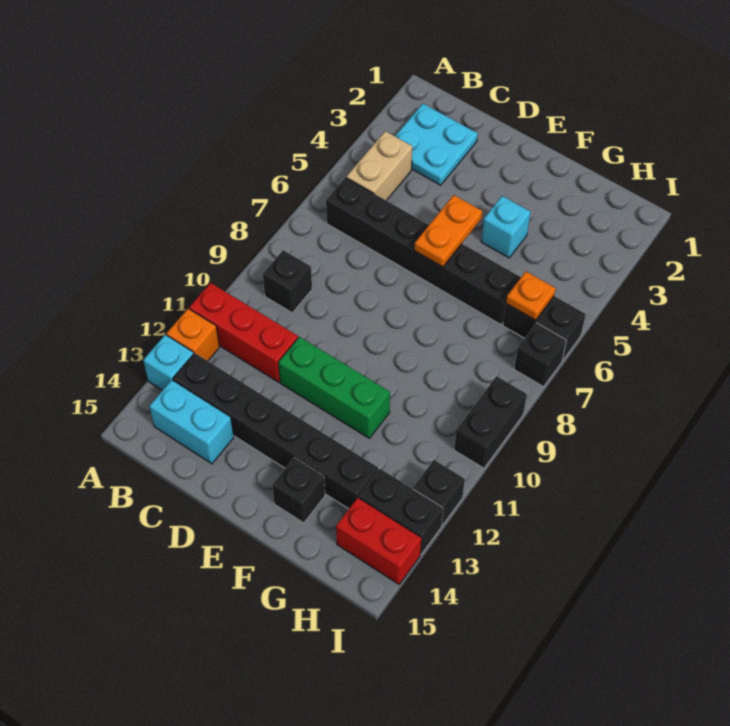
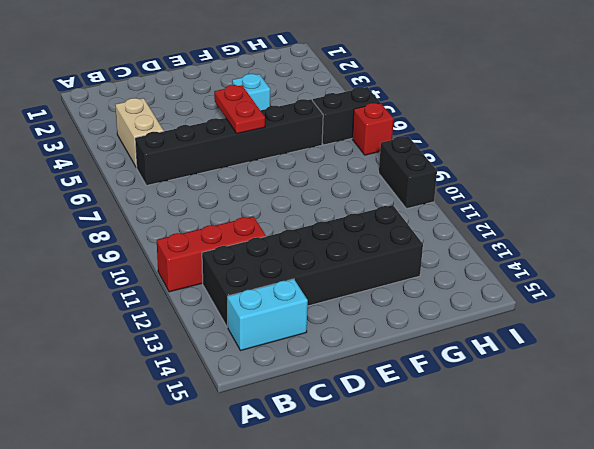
black brick B12:G13 level 1 -> black brick B13:G13 level 1
red plate E5:E6 level 2 -> orange plate E5:E6 level 2
red brick I7 level 1 -> black brick I7 level 1
none -> orange brick A12 level 1
none -> cyan brick A13 level 1
none -> cyan plate B2:C3 level 1

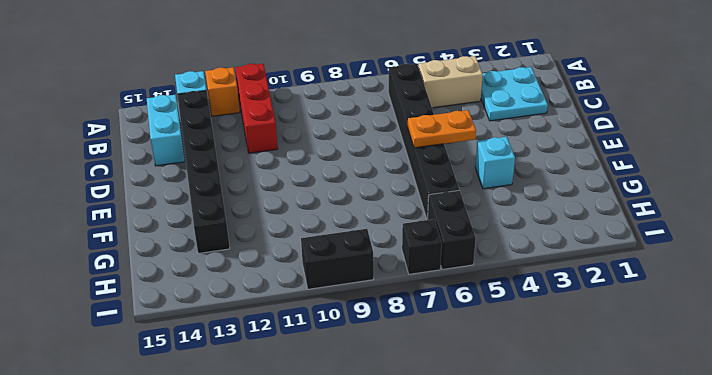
none -> black brick B9 level 1
none -> green brick D11:F11 level 1
none -> black brick F14 level 1

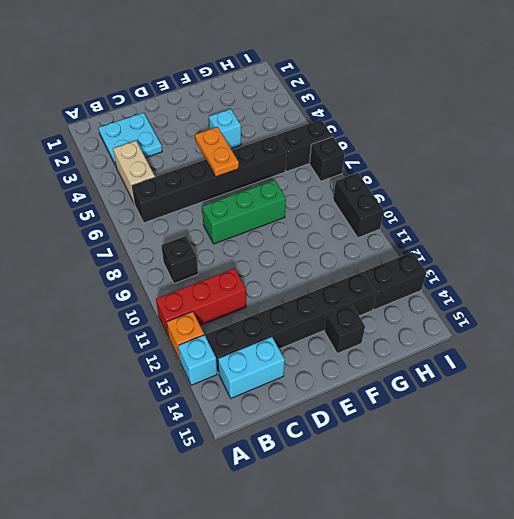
green brick D8:F8 level 1 -> green brick D11:F11 level 1
none -> red brick H14:I14 level 1
none -> black brick I12 level 1
none -> orange plate H6 level 2

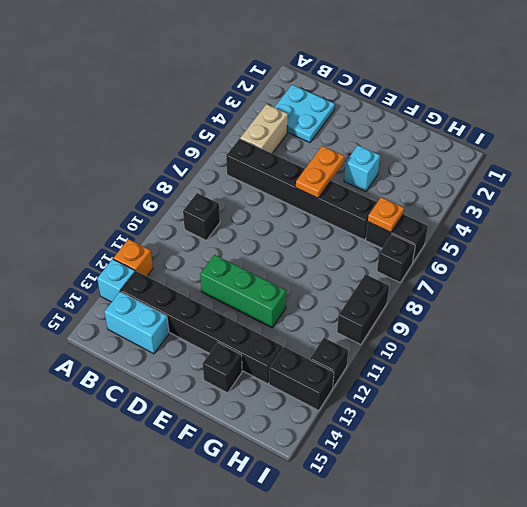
none -> red brick A11:C11 level 1
none -> red brick H14:I14 level 1

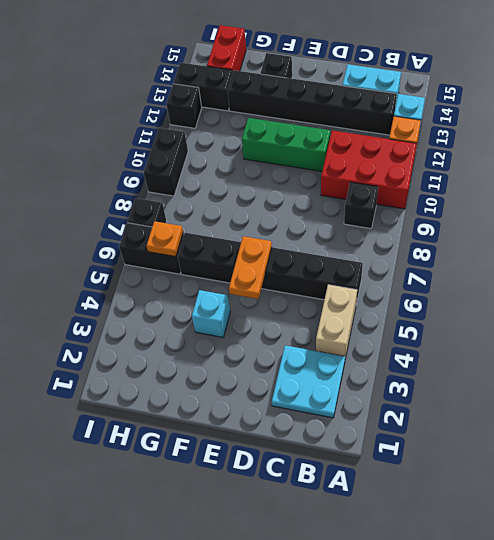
red brick A10:C11 level 1 -> red brick A11:C11 level 1
red brick H14:H15 level 1 -> red brick H14:I14 level 1

